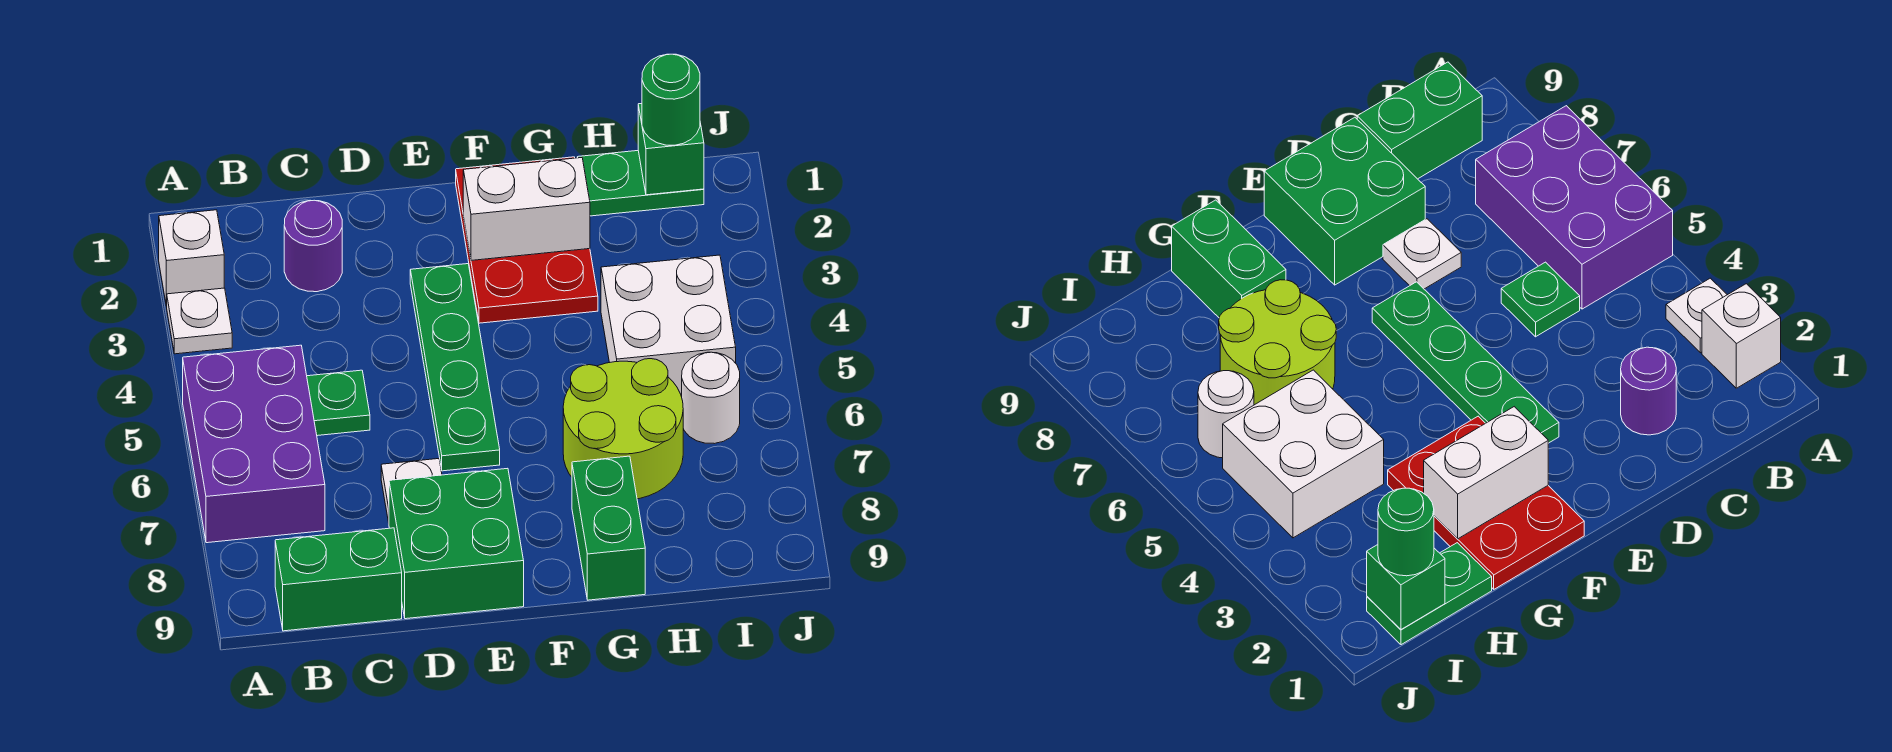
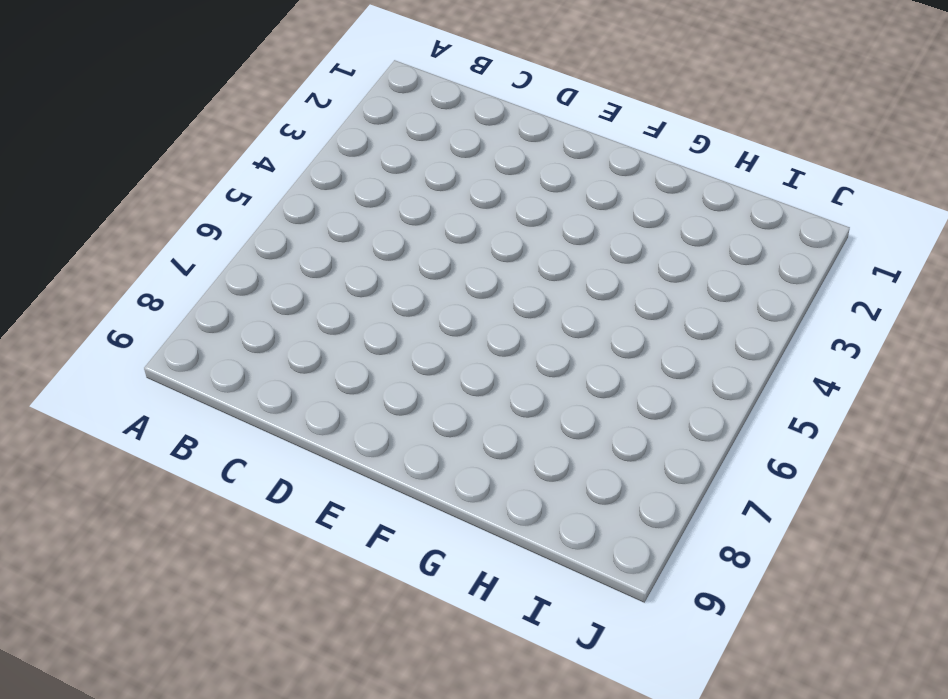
none -> white brick A2 level 1
none -> white plate A3 level 1
none -> purple brick A5:B7 level 1

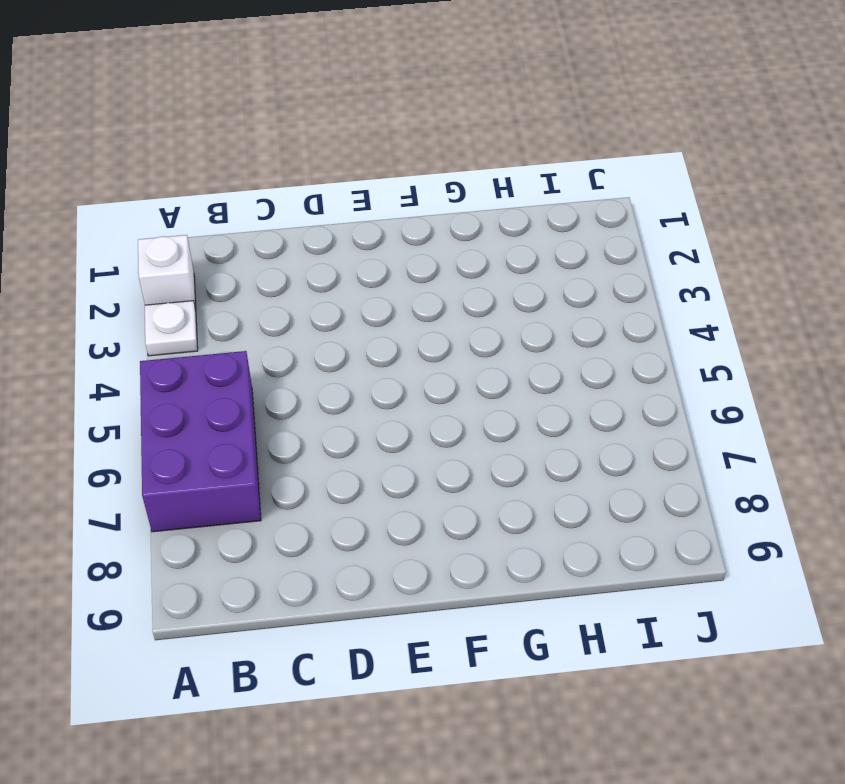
none -> green brick B9:C9 level 1
none -> purple round brick C2 level 1
none -> green plate C5 level 1

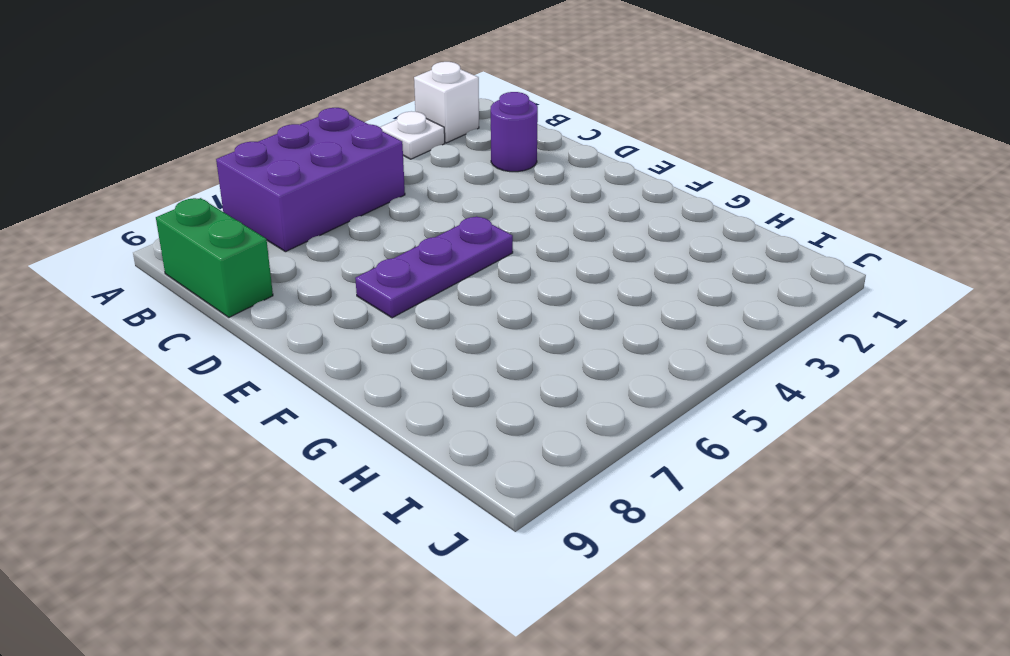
purple plate E5:E7 level 1 -> green plate E3:E6 level 1
none -> green plate C5 level 1
none -> white plate D7 level 1
none -> green brick D8:E9 level 1

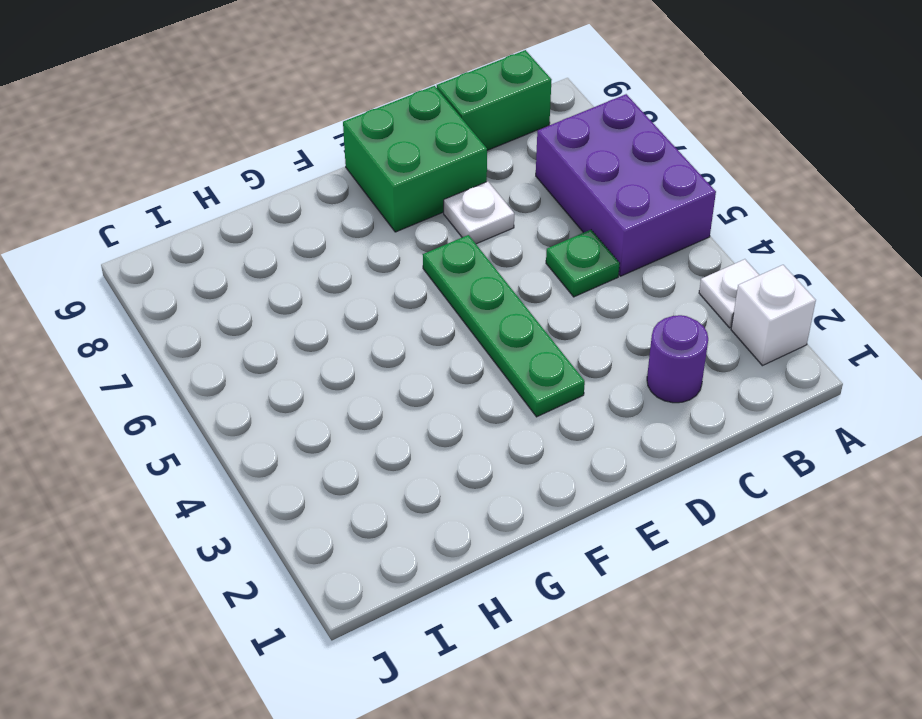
none -> red plate F1:G3 level 1
none -> lime round brick G6:H7 level 1
none -> green brick G8:G9 level 1

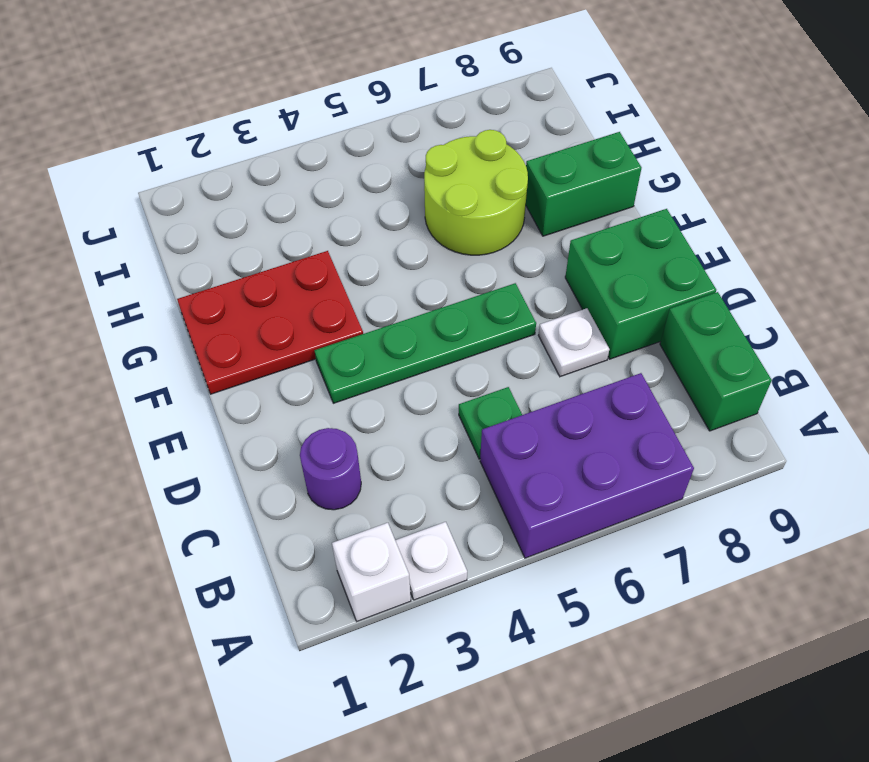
none -> green plate H1:I1 level 1
none -> white brick H4:I5 level 1
none -> white round brick I6 level 1

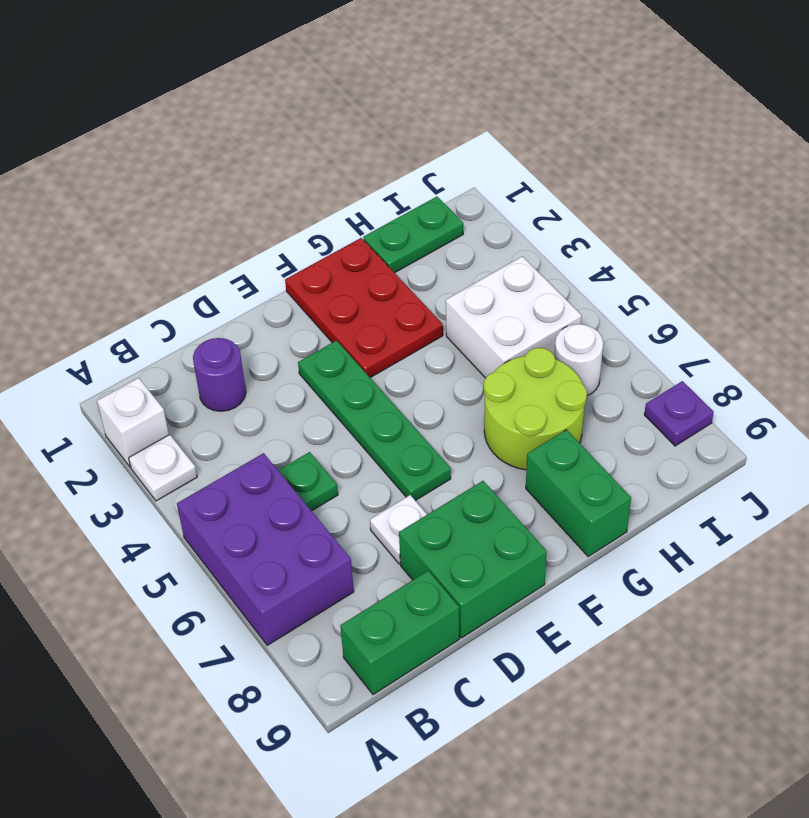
purple plate J8 level 1 -> none
none -> white brick F2:G2 level 2
none -> green brick I1 level 2
none -> green round brick I1 level 3

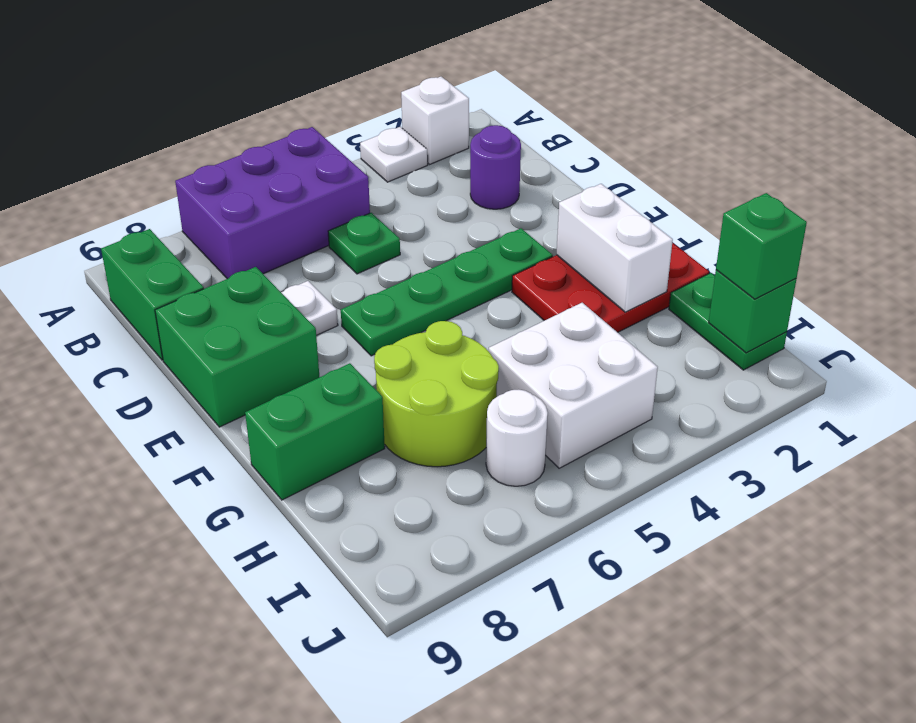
green brick I1 level 3 -> green round brick I1 level 3

